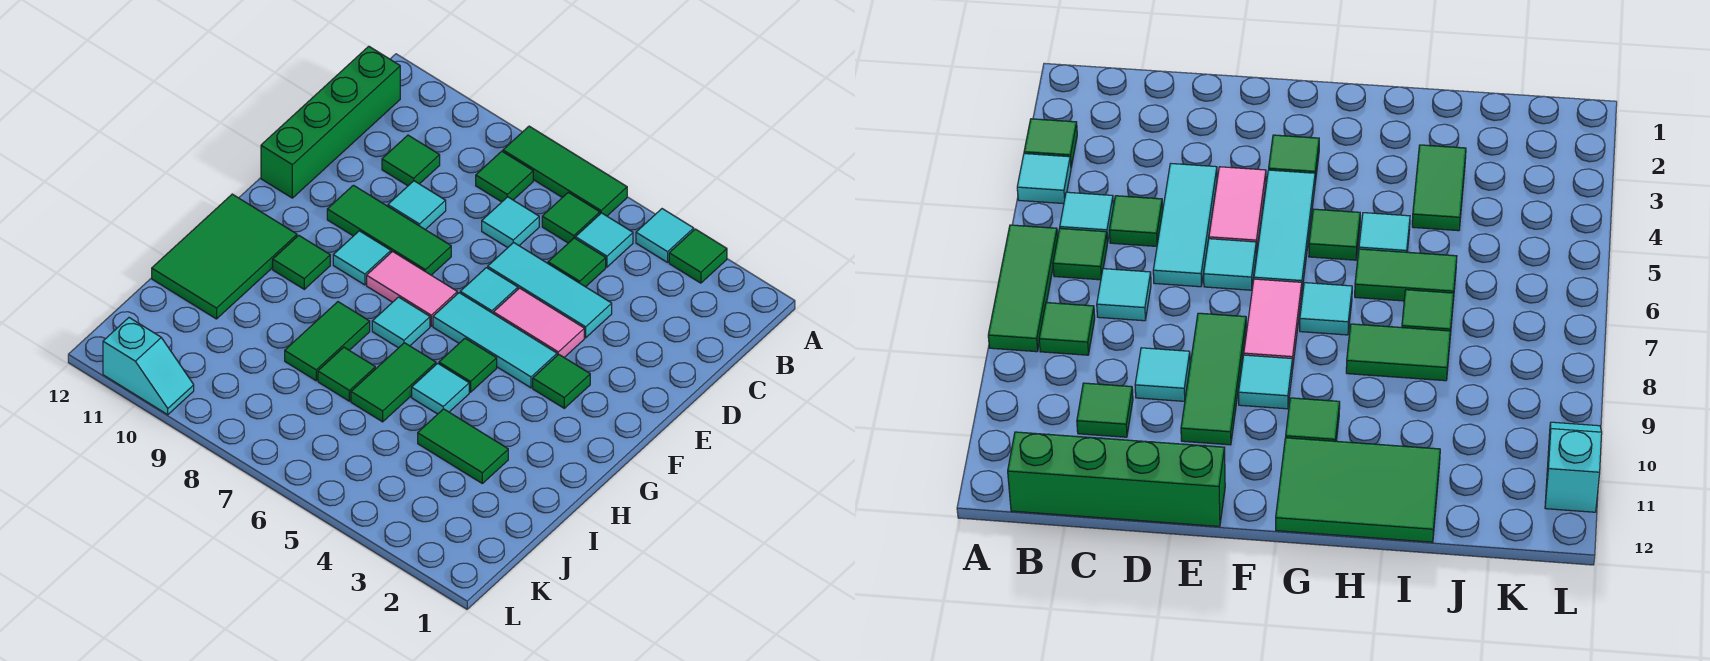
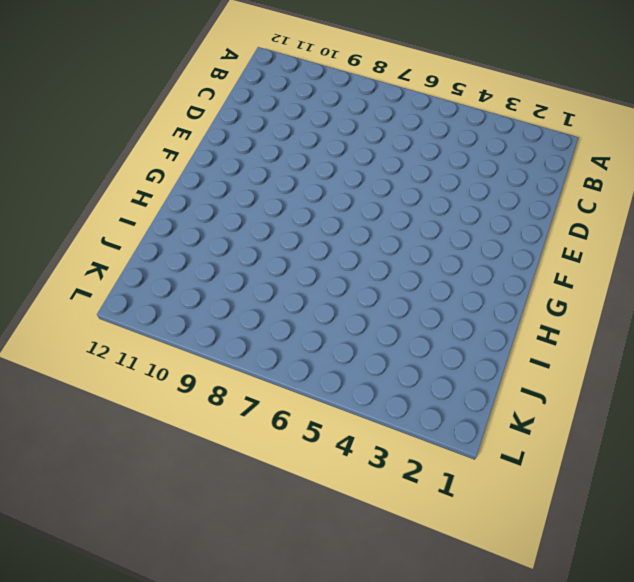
none -> green tile A3 level 1
none -> cyan tile A4 level 1
none -> green tile A6:A8 level 1

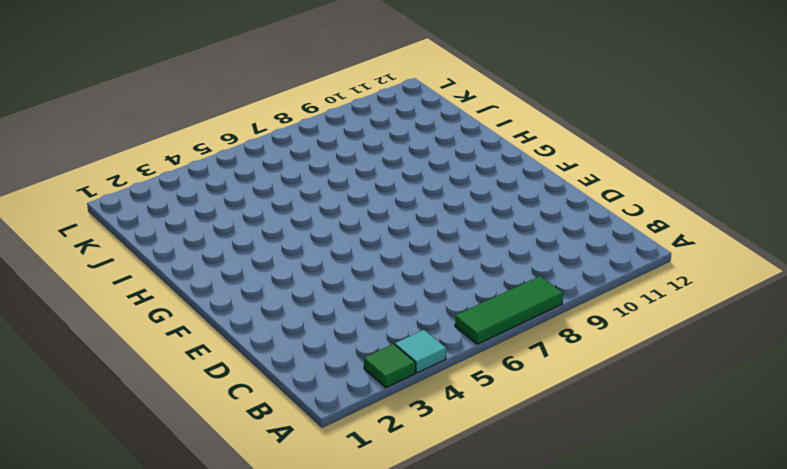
none -> cyan tile B5 level 1
none -> green tile B6 level 1
none -> green tile B8 level 1

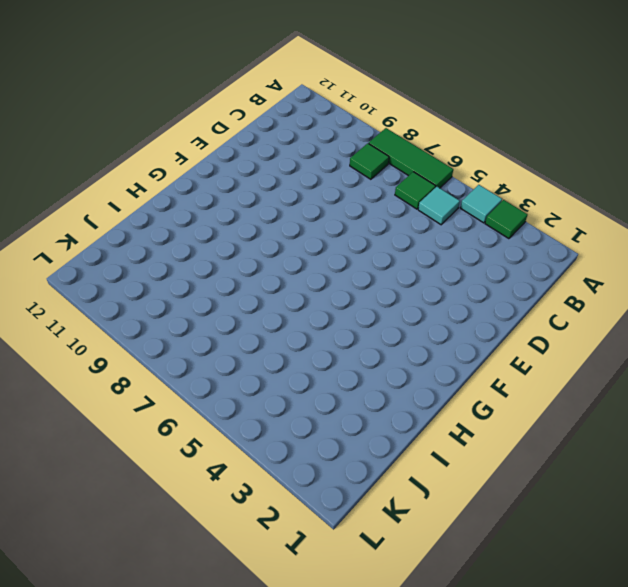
none -> green brick B12:E12 level 1
none -> green tile C5 level 1
none -> cyan tile C7 level 1

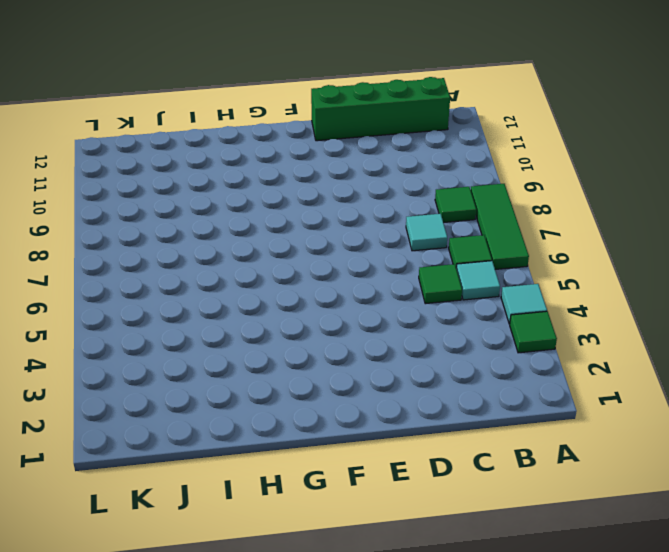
none -> green tile C10 level 1
none -> cyan tile D4:D6 level 1
none -> cyan tile D9 level 1

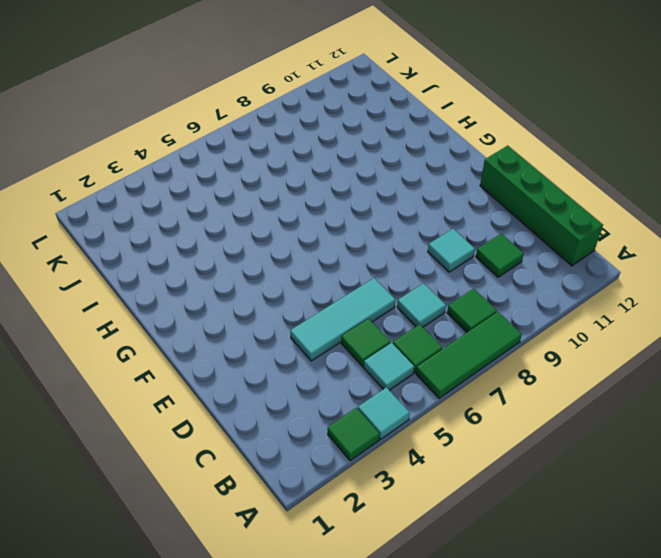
none -> pink tile E4:E5 level 1
none -> cyan tile E6 level 1
none -> green tile E8:E10 level 1

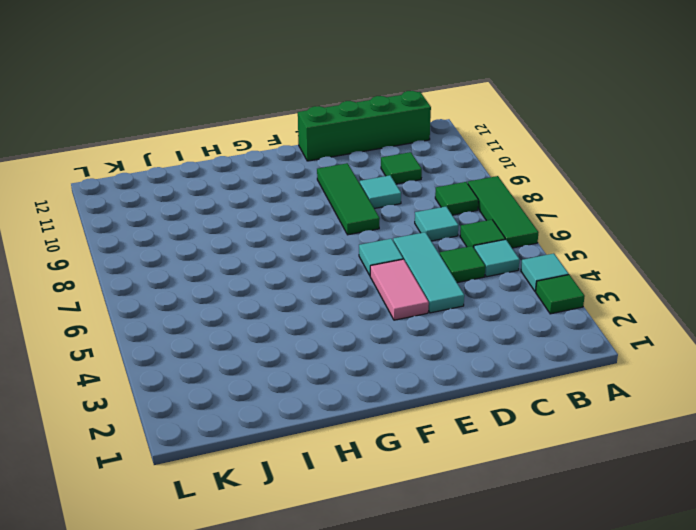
none -> green tile F3 level 1
none -> cyan tile F4:F6 level 1
none -> pink tile F7:F8 level 1

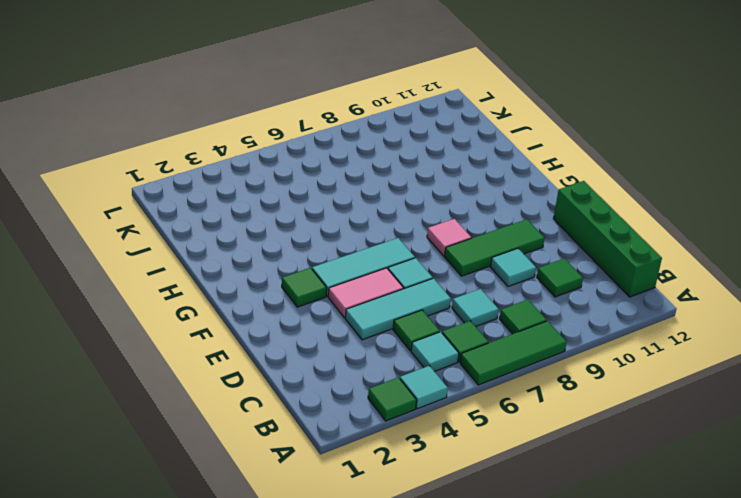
pink tile F8 level 1 -> pink tile F7:F8 level 1
none -> cyan tile F9 level 1
none -> green tile G5 level 1
none -> cyan tile G7 level 1

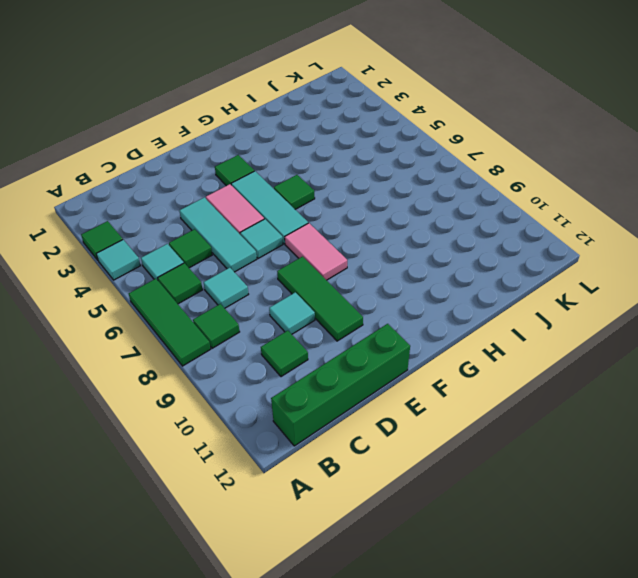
none -> cyan tile F9 level 1
none -> cyan tile G7 level 1
none -> green tile G10 level 1

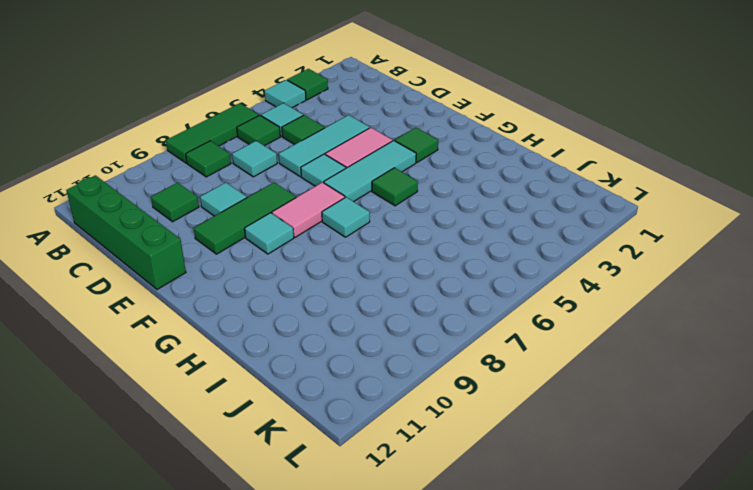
none -> green tile G10 level 1
none -> green tile G11:I12 level 1
none -> cyan tile H5 level 1

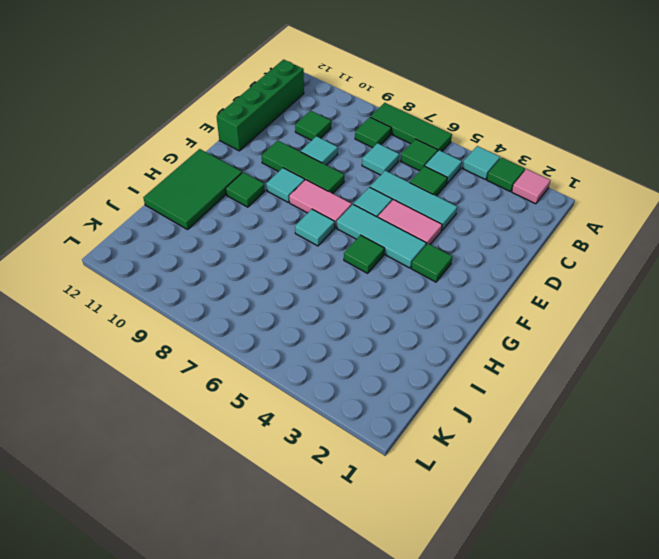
pink tile A2 level 1 -> none
none -> cyan tile H5 level 1
none -> green tile H6:I6 level 1
none -> green tile H8:I8 level 1

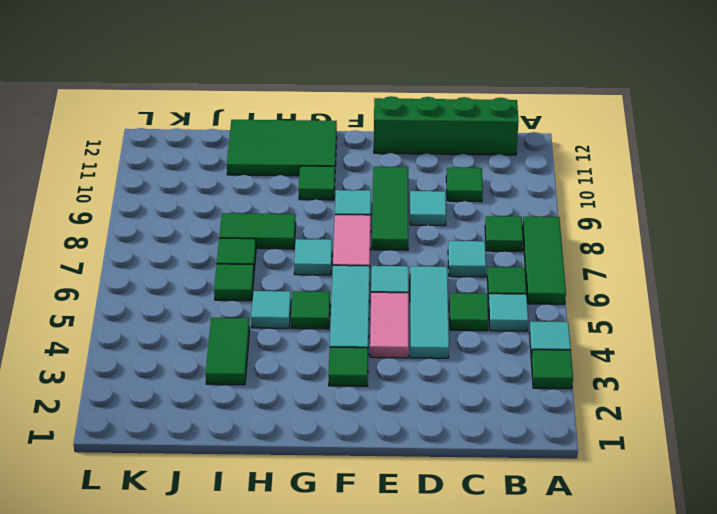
green tile I6 level 1 -> green tile H6:I6 level 1
none -> cyan slope L10:L11 level 1 top 11

